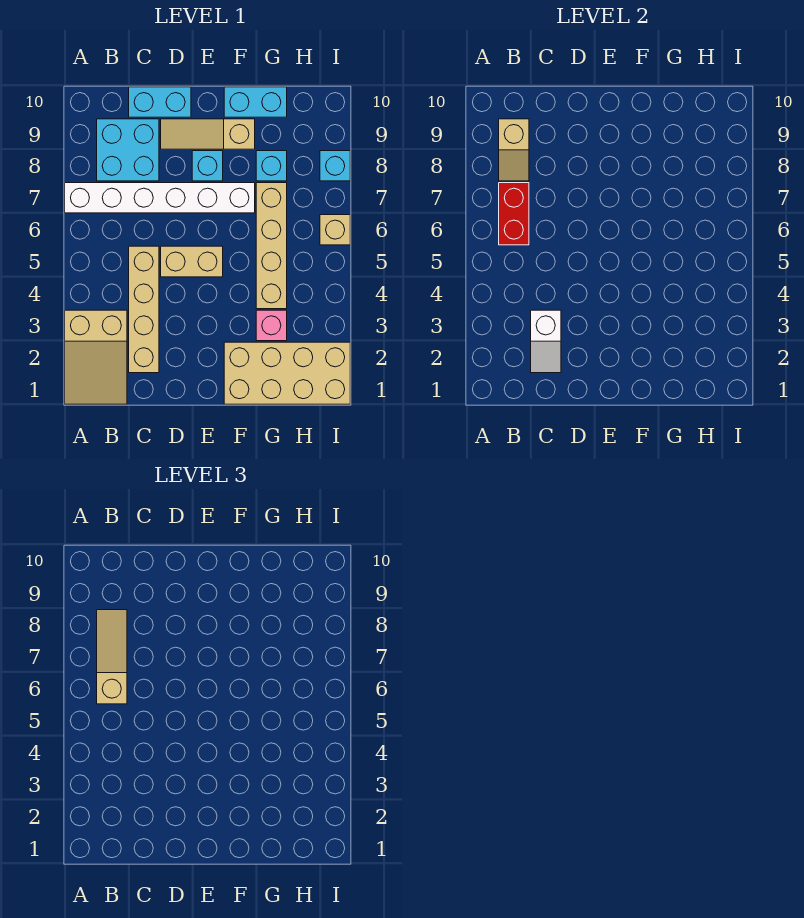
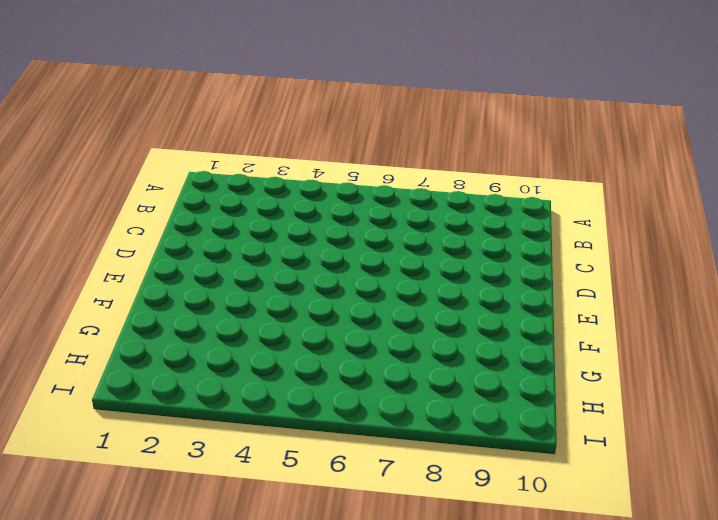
none -> tan slope A1:B3 level 1 top 3
none -> white brick A7:F7 level 1
none -> cyan brick B8:C9 level 1

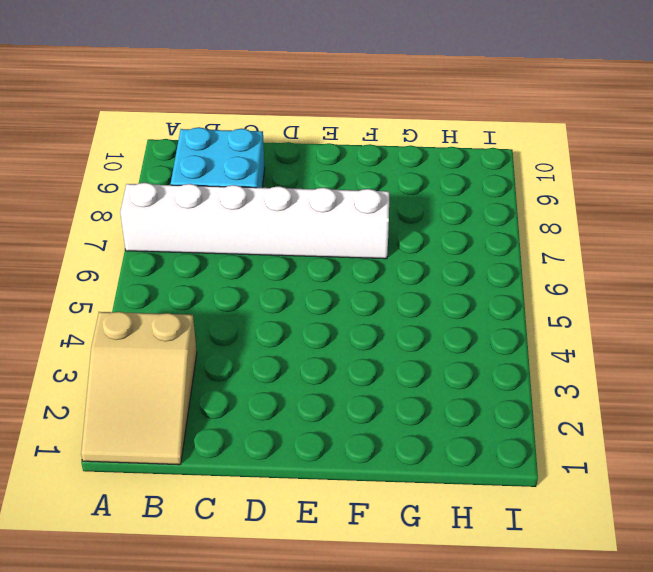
none -> tan brick C2:C5 level 1
none -> cyan brick C10:D10 level 1
none -> tan brick D5:E5 level 1

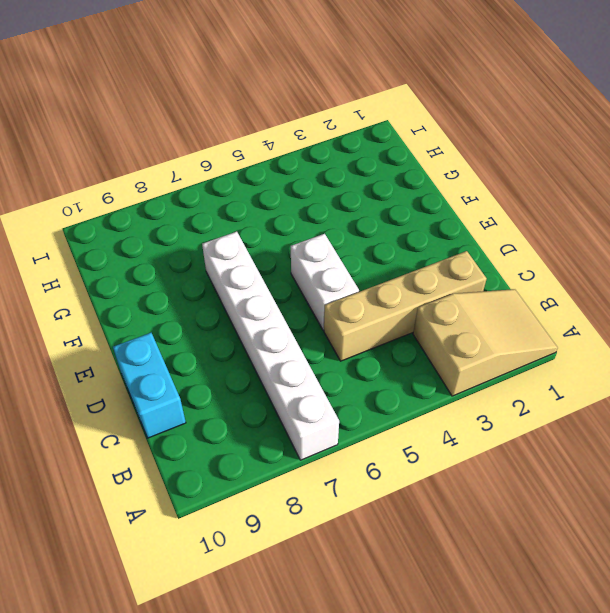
white brick D5:E5 level 1 -> tan brick D5:E5 level 1
none -> cyan brick B8:C9 level 1
none -> tan slope D9:F9 level 1 top F
none -> cyan brick E8 level 1

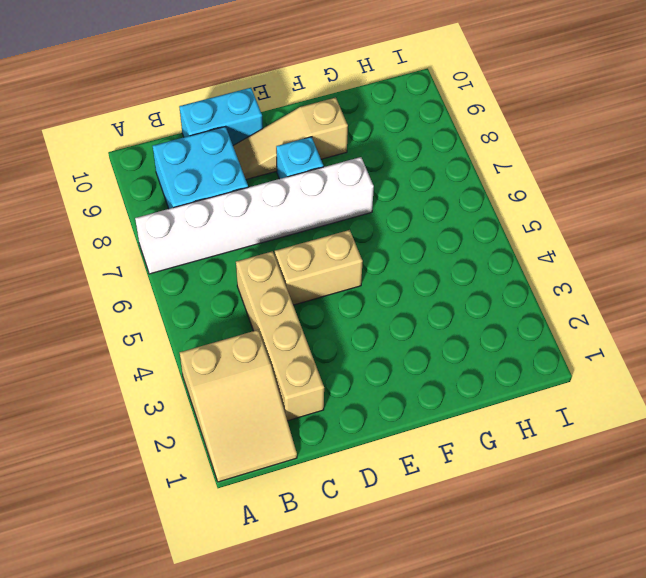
none -> tan brick F1:I2 level 1
none -> cyan brick F10:G10 level 1
none -> pink brick G3 level 1

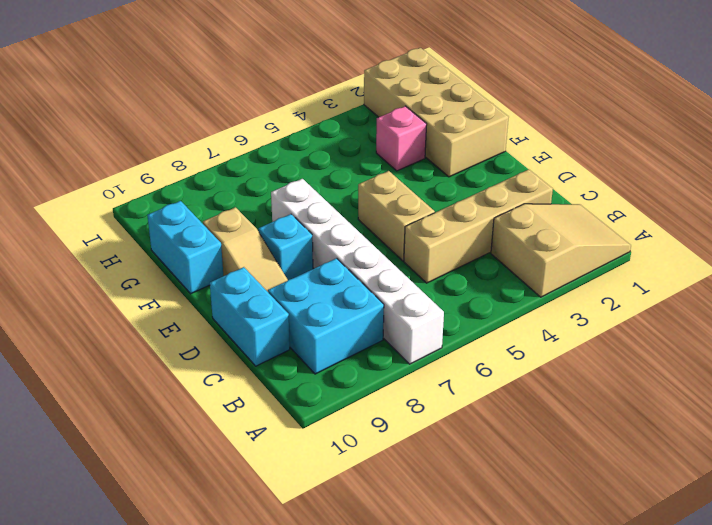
none -> tan brick G4:G7 level 1
none -> cyan brick G8 level 1
none -> tan brick I6 level 1

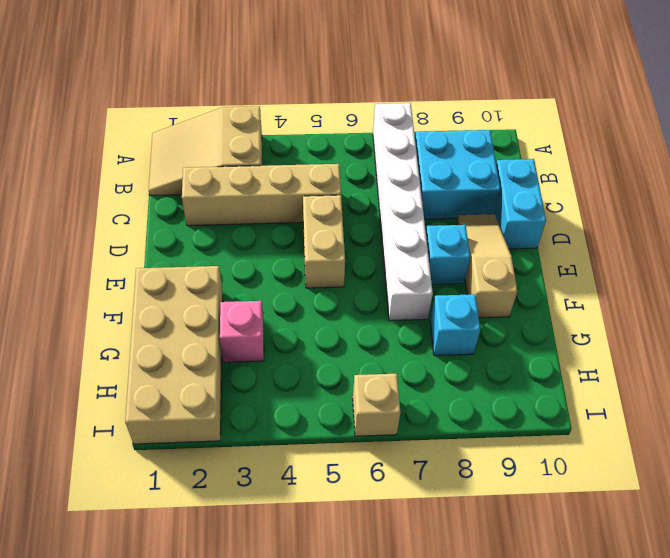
none -> cyan brick F10:G10 level 1
none -> tan brick G4:G7 level 1
none -> cyan brick I8 level 1

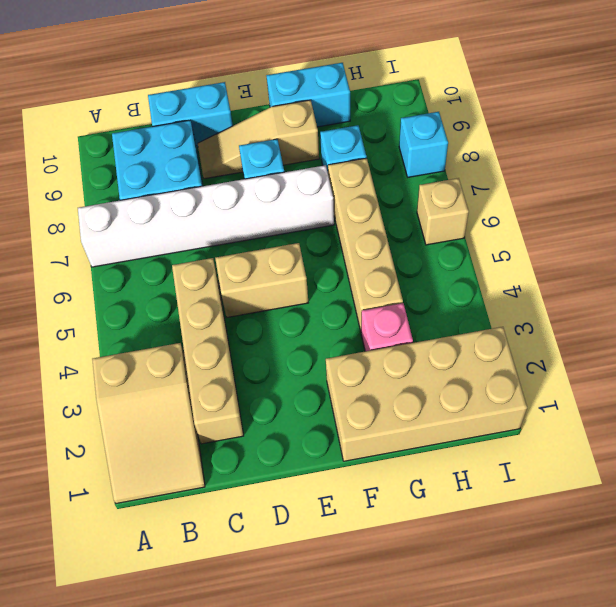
none -> red brick B6:B7 level 2
none -> tan slope B8:B9 level 2 top 9
none -> white slope C2:C3 level 2 top 3

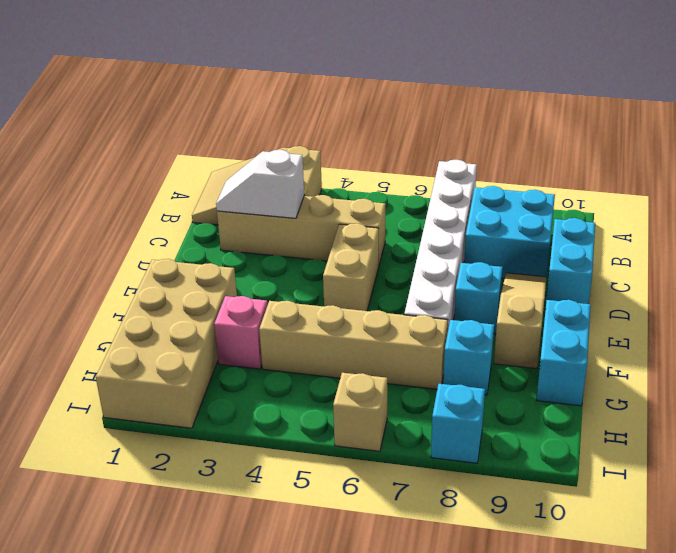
none -> red brick B6:B7 level 2
none -> tan slope B8:B9 level 2 top 9
none -> tan slope B6:B8 level 3 top 6

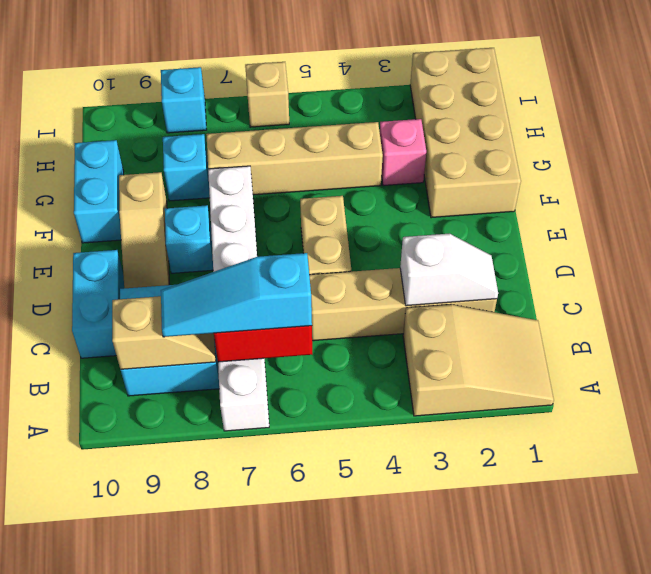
cyan slope B6:B8 level 3 top 6 -> tan slope B6:B8 level 3 top 6

